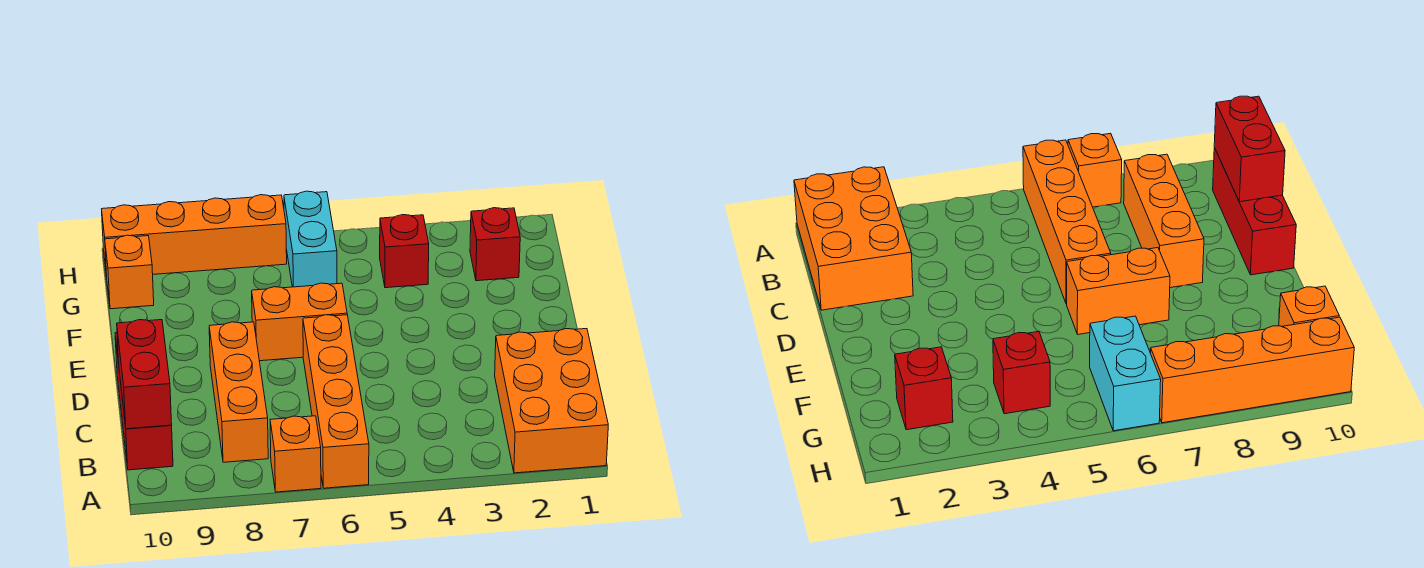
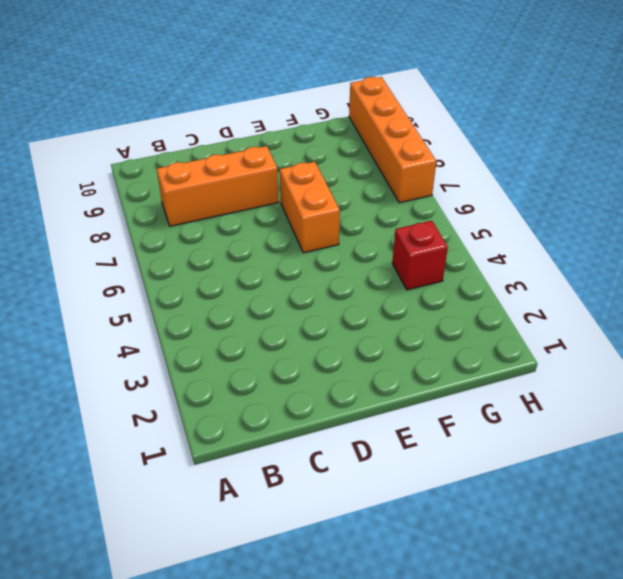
none -> orange brick A1:C2 level 1
none -> orange brick A6:D6 level 1
none -> orange brick A7 level 1

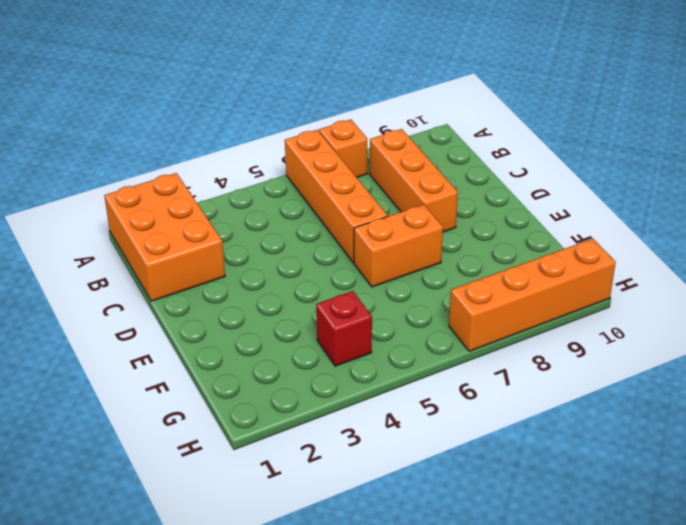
none -> red brick B10:D10 level 1
none -> red brick G2 level 1
none -> cyan brick G6:H6 level 1

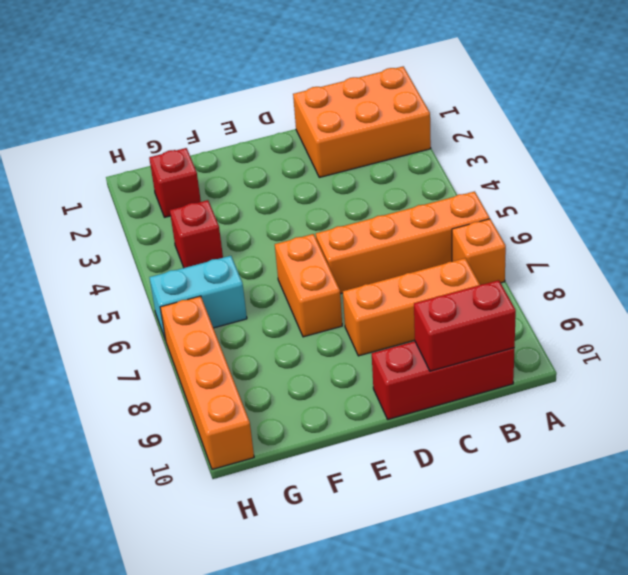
none -> orange brick G10 level 1

